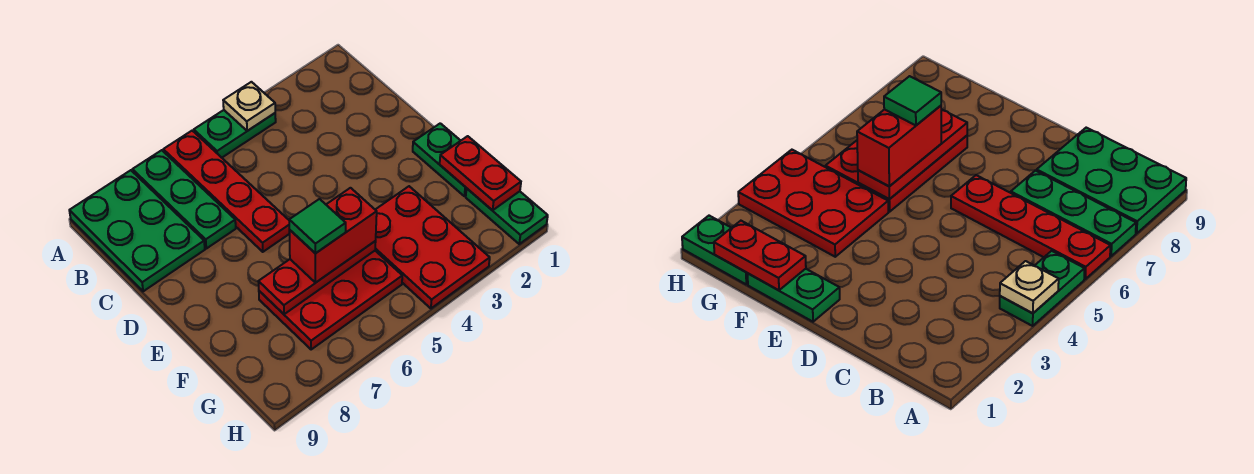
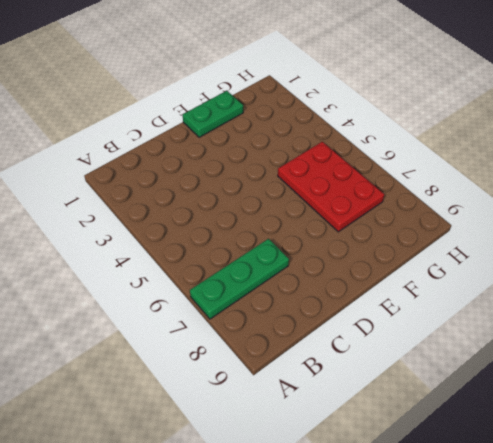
none -> green plate A4:A5 level 1
none -> red plate A6:D6 level 1
none -> green plate A8:C9 level 1

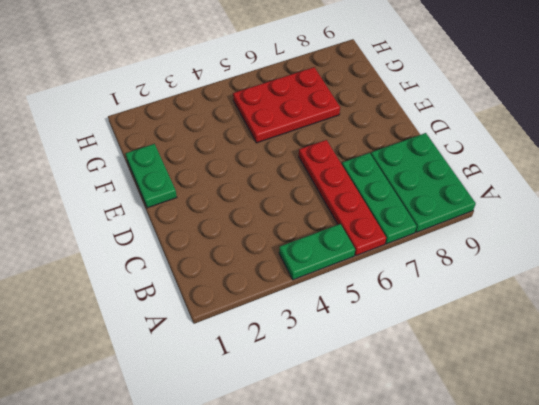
none -> red plate F3:H4 level 1
none -> green plate G1:H1 level 1
none -> tan plate A4 level 2

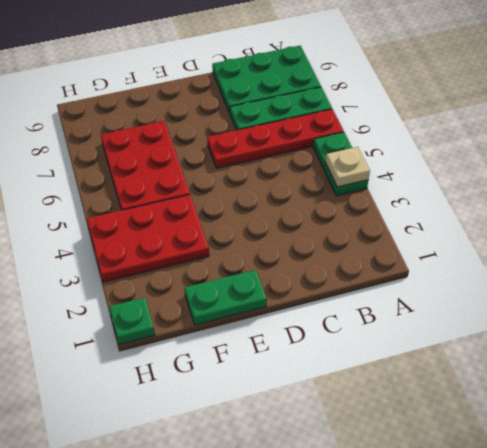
green plate H1 level 1 -> green plate G1:H1 level 1
none -> red plate F1:G1 level 2
none -> red plate F5:F7 level 2
none -> red brick F5:F6 level 3

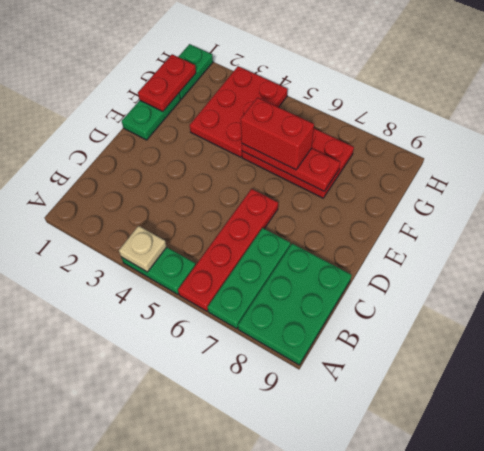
none -> green tile F6 level 4

